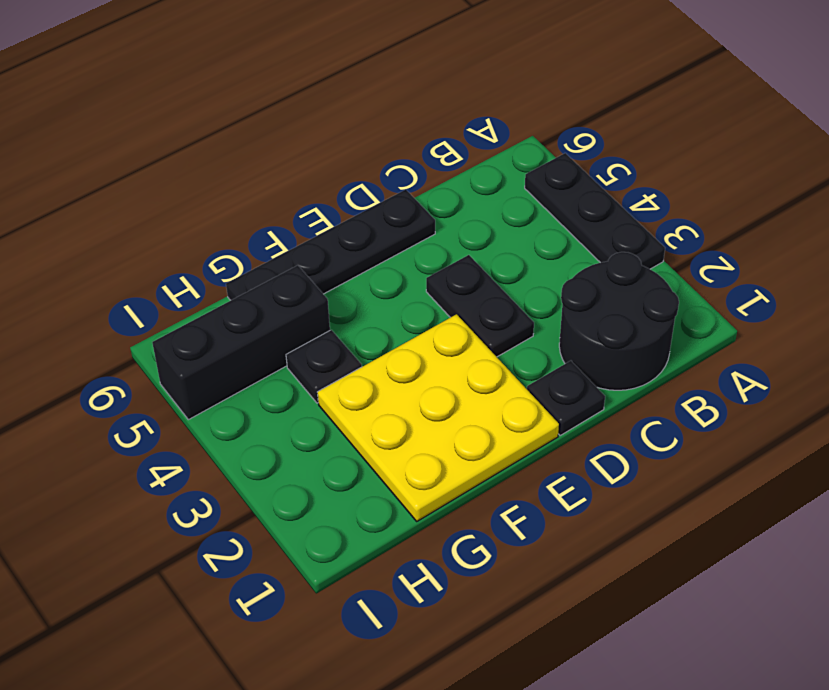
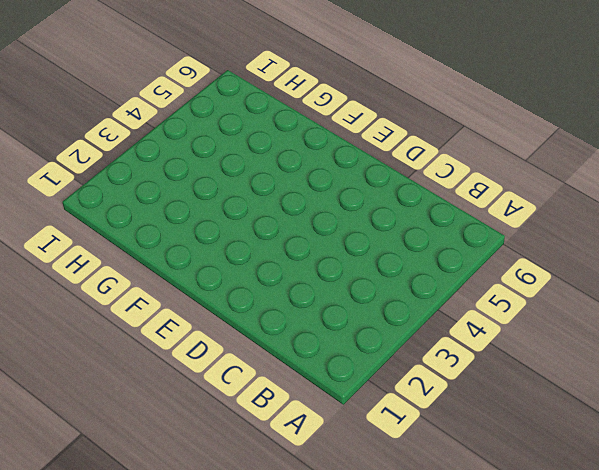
none -> black plate A3:A5 level 1
none -> black round brick B1:C2 level 1

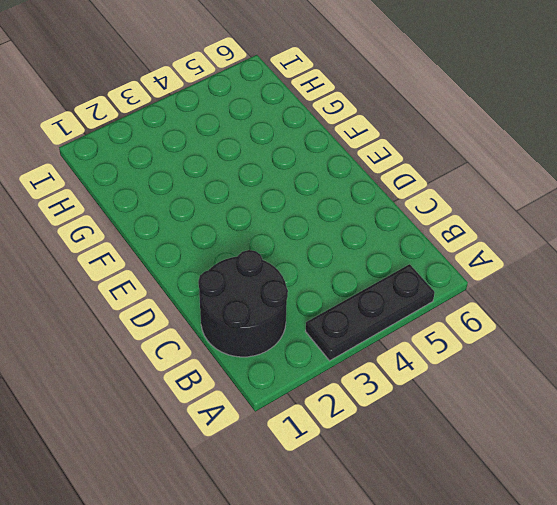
none -> black plate D1 level 1
none -> black plate D3:D4 level 1

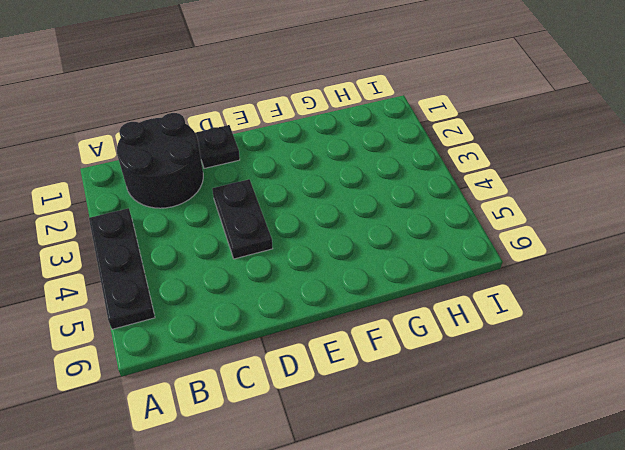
none -> black plate D6:G6 level 1
none -> yellow plate E1:G3 level 1

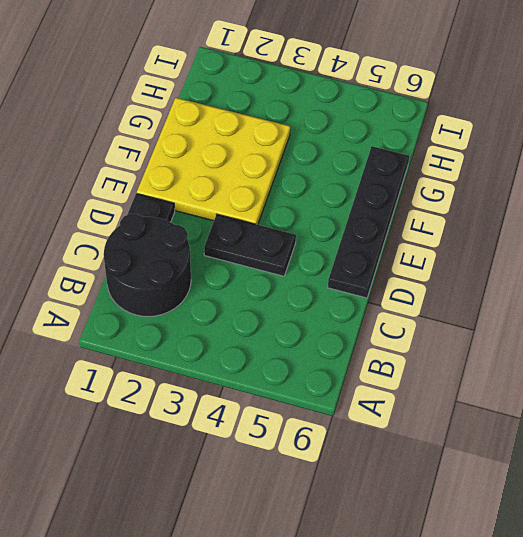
none -> black plate A3:A5 level 1
none -> black plate G4 level 1

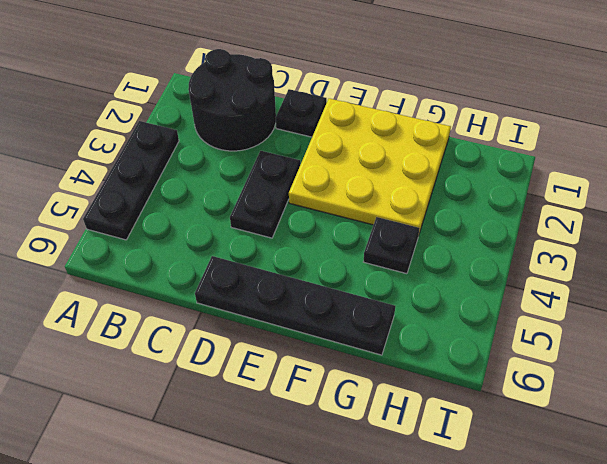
none -> black brick G5:I5 level 1

